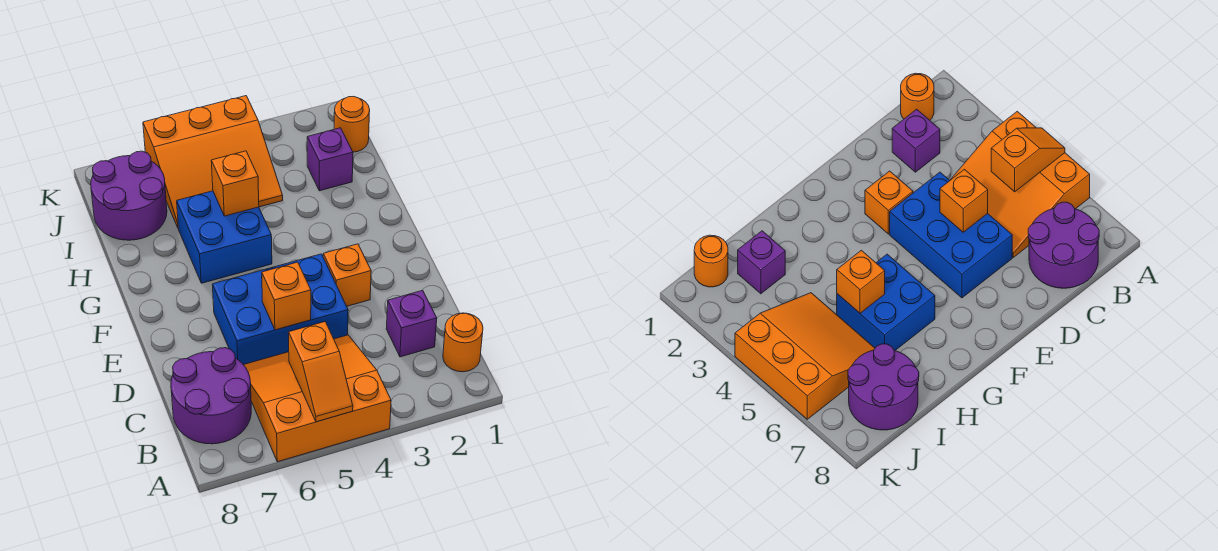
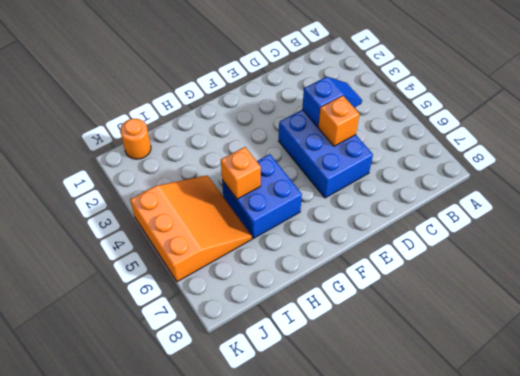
blue slope C4:D4 level 2 top D -> none
none -> orange slope A4:C6 level 1 top A
none -> orange round brick B1 level 1
none -> purple round brick B7:C8 level 1

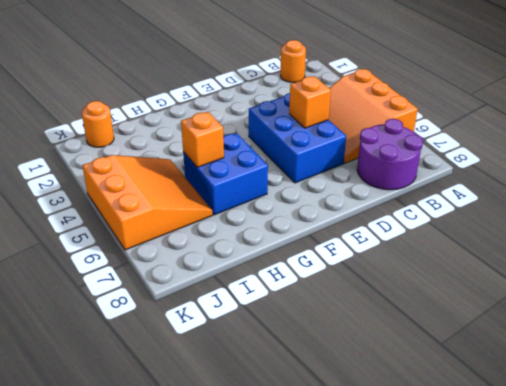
none -> purple brick C2 level 1
none -> orange brick E3 level 1
none -> purple brick I2 level 1

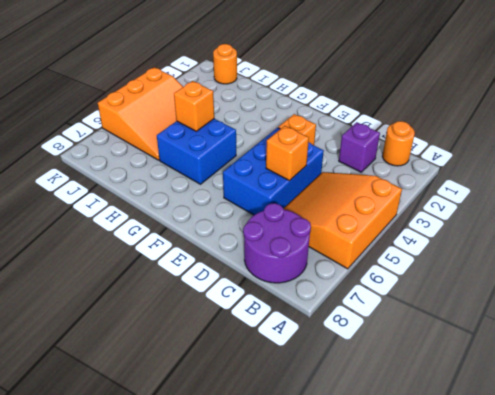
none -> purple brick I2 level 1
none -> purple round brick I7:J8 level 1
none -> orange slope A5:B5 level 2 top B

